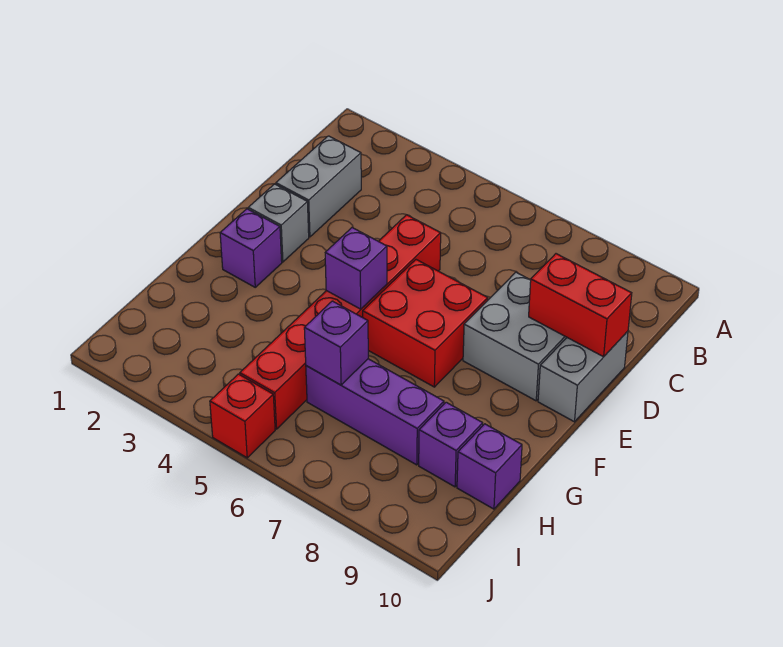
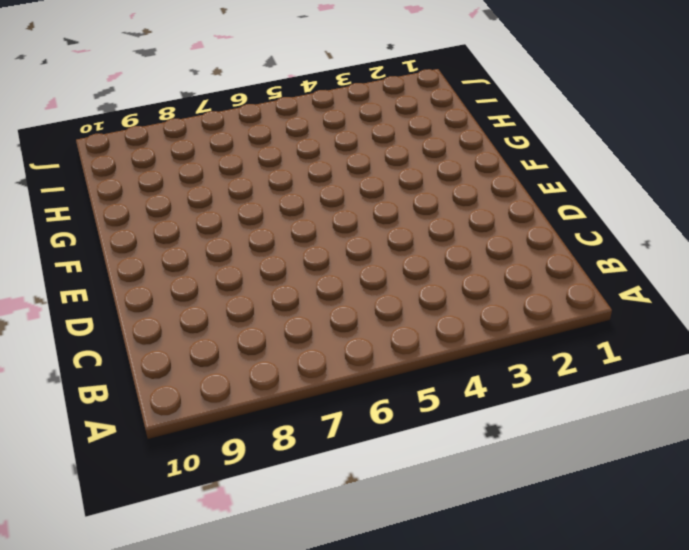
none -> grey brick C2:D2 level 1
none -> red brick D5:I5 level 1
none -> grey brick D8:E9 level 1

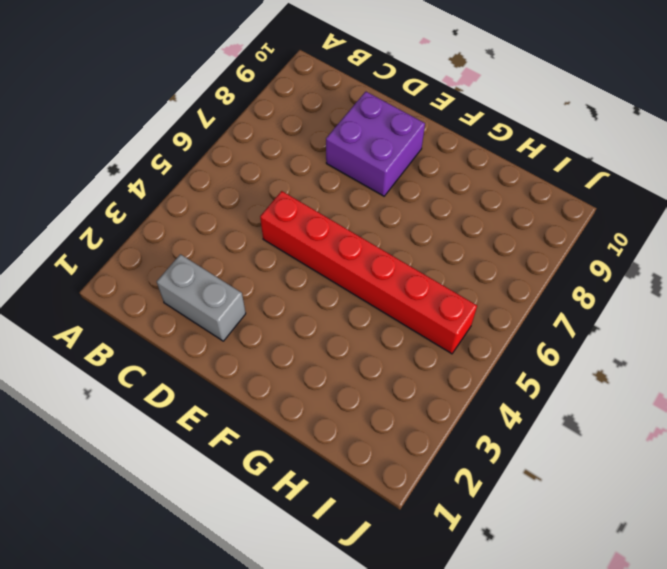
purple brick D8:E9 level 1 -> grey brick D8:E9 level 1
none -> grey brick D10:E10 level 1
none -> grey brick E2 level 1
none -> red brick E6:F7 level 1

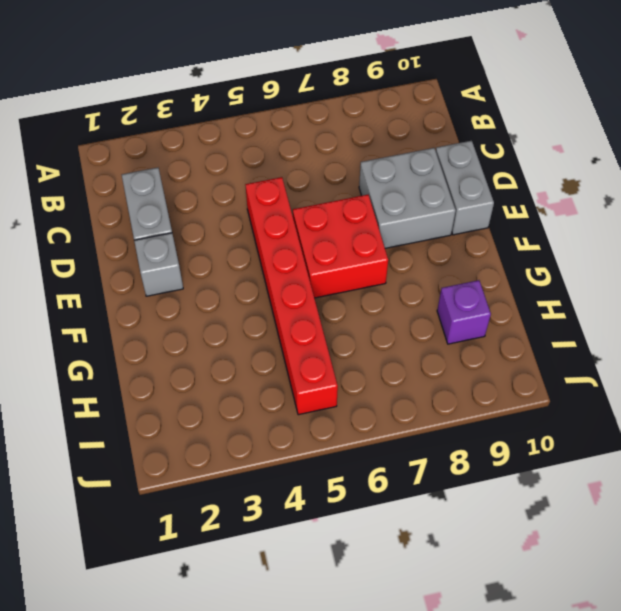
none -> purple brick F2 level 1
none -> purple brick H6:H8 level 1
none -> purple brick H10 level 1

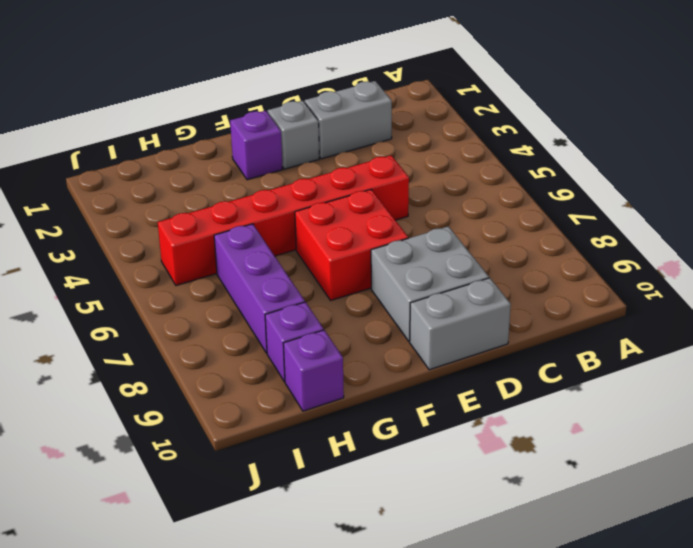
none -> red brick J5 level 1
none -> red brick D9:D10 level 2
none -> purple brick F5 level 2

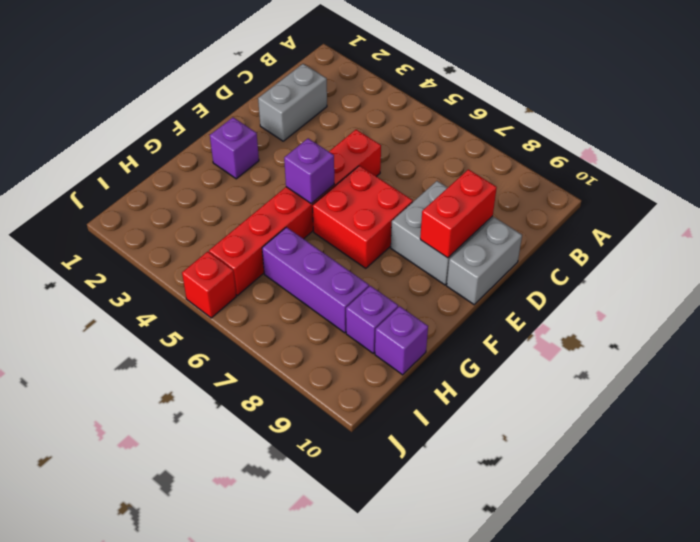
red brick D9:E9 level 2 -> red brick D9:D10 level 2
none -> grey brick E2 level 1
none -> purple brick H6 level 2

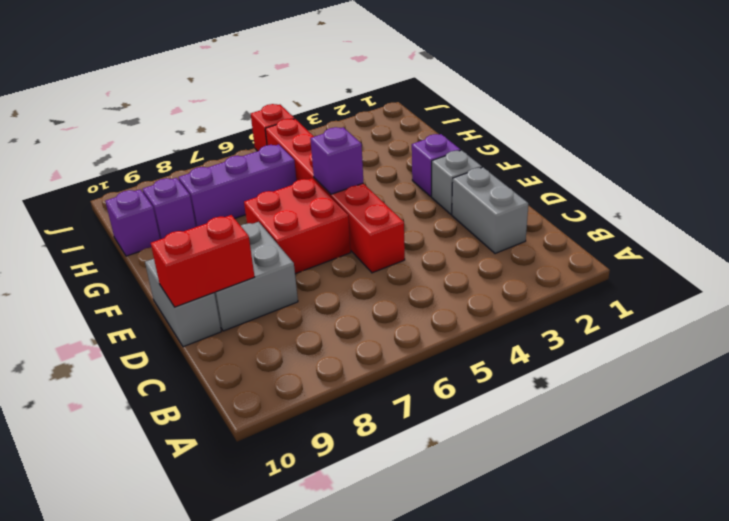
none -> purple brick H6 level 2

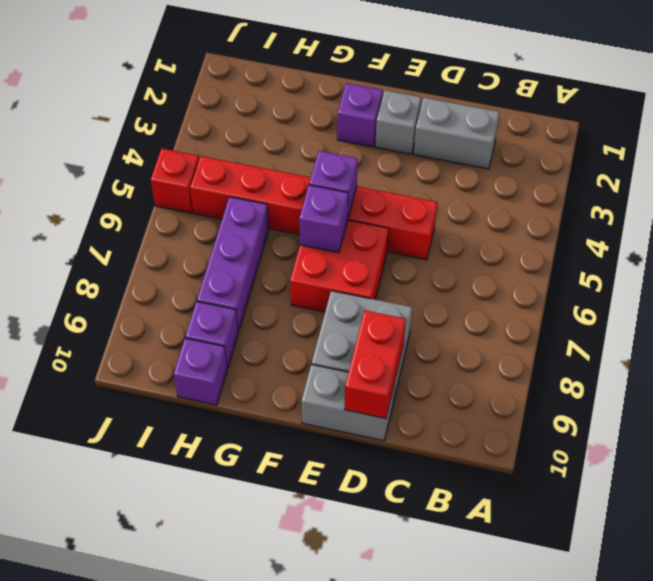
purple brick F6 level 2 -> purple brick H6 level 2

